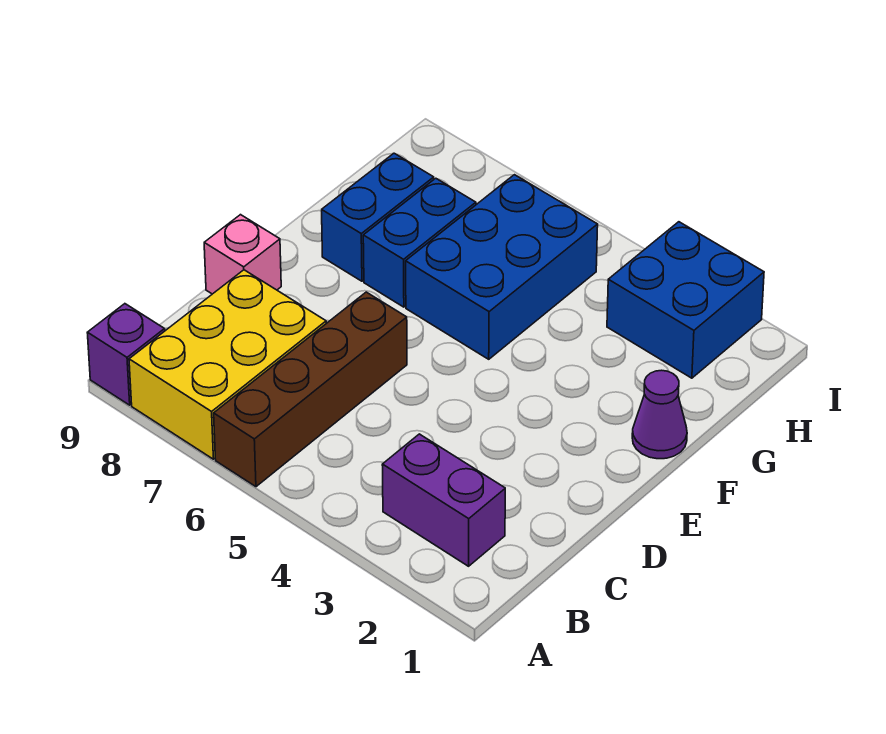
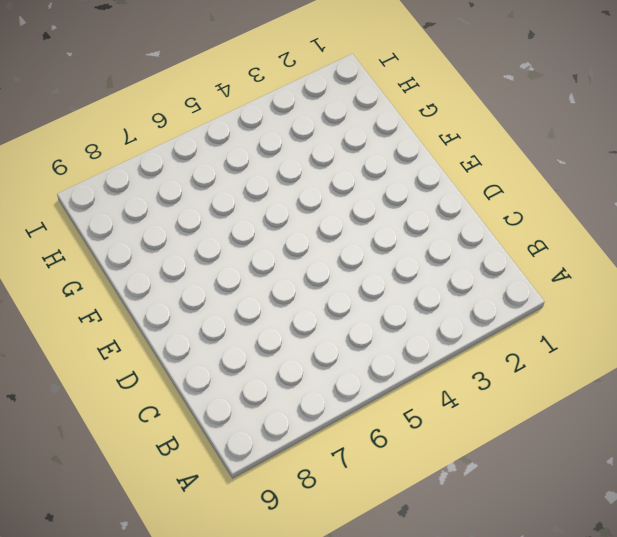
none -> brown brick A6:D6 level 1
none -> yellow brick A7:C8 level 1

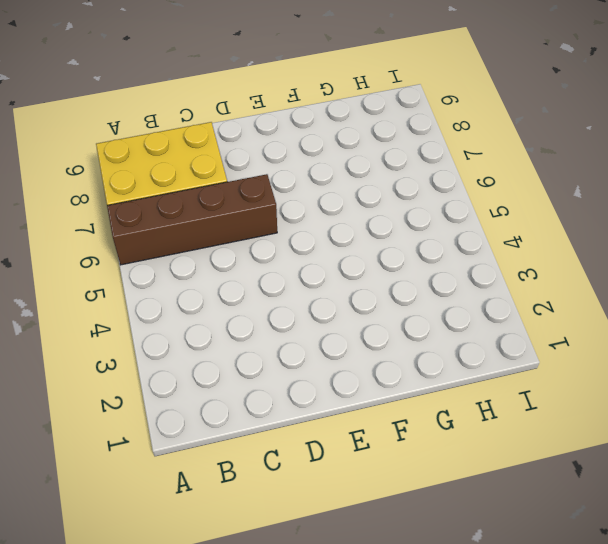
none -> purple brick A9 level 1
none -> purple brick B2:B3 level 1

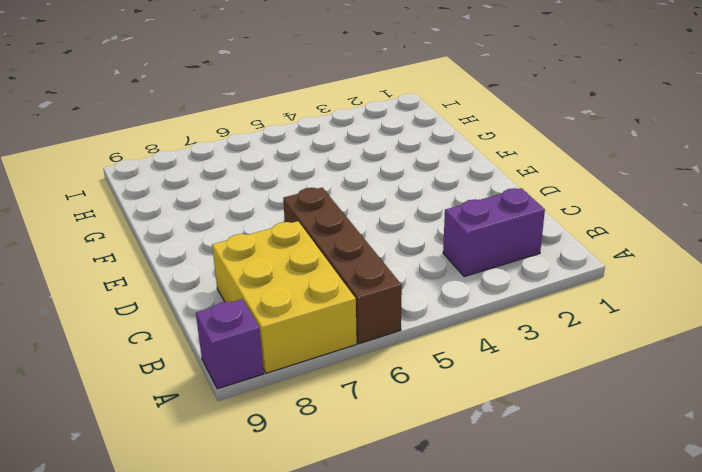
none -> pink brick D9 level 1
none -> purple cone F1 level 1

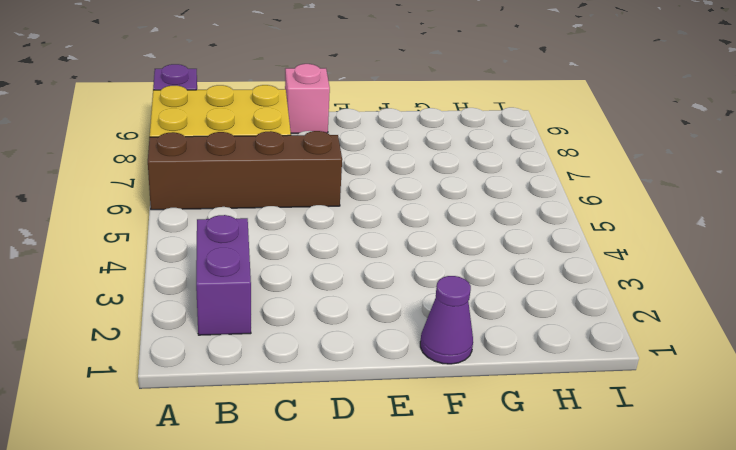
none -> blue brick F5:H6 level 1
none -> blue brick F7:G7 level 1

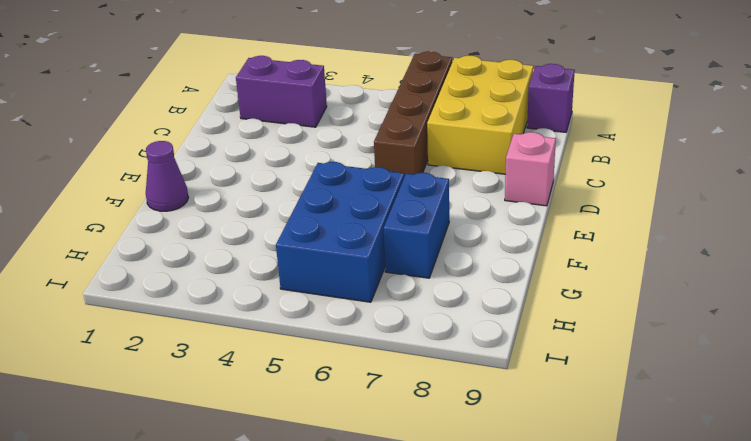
none -> blue brick F8:G8 level 1
none -> blue brick H2:I3 level 1

